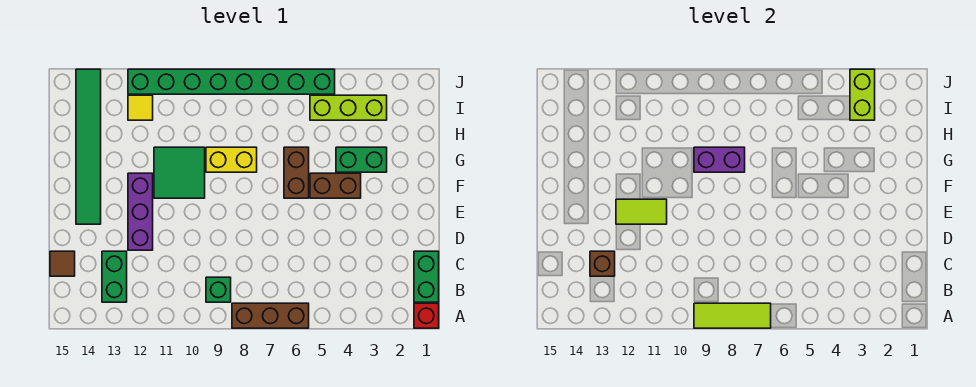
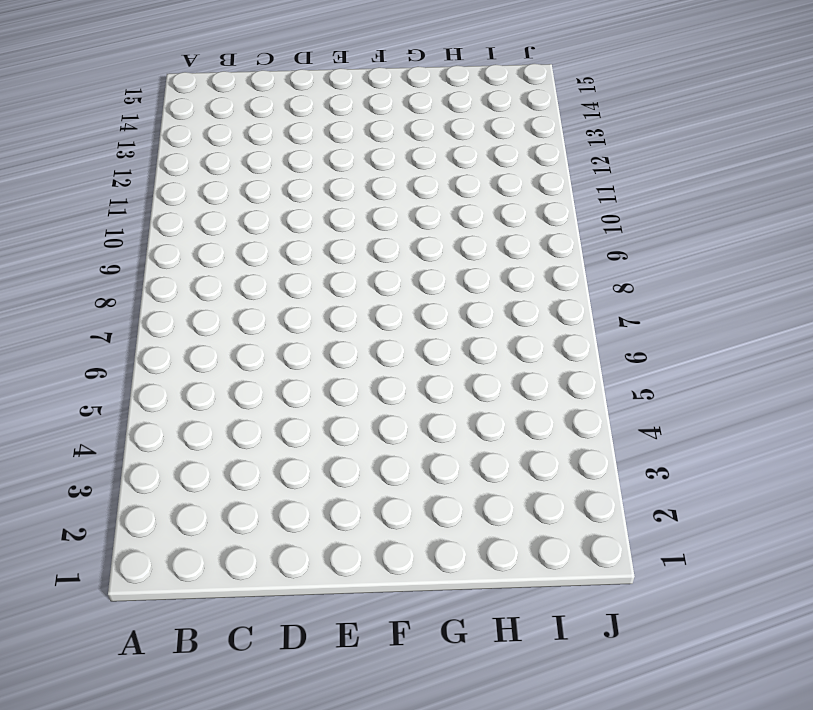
none -> red brick A1 level 1
none -> brown brick A6:A8 level 1
none -> green brick B1:C1 level 1

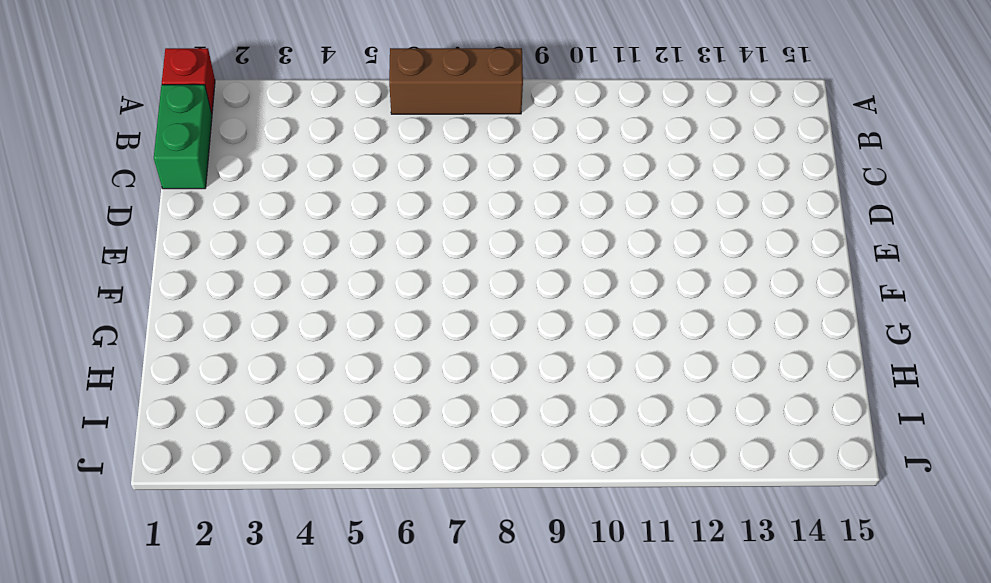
none -> green brick B9 level 1
none -> green brick B13:C13 level 1
none -> brown tile C15 level 1

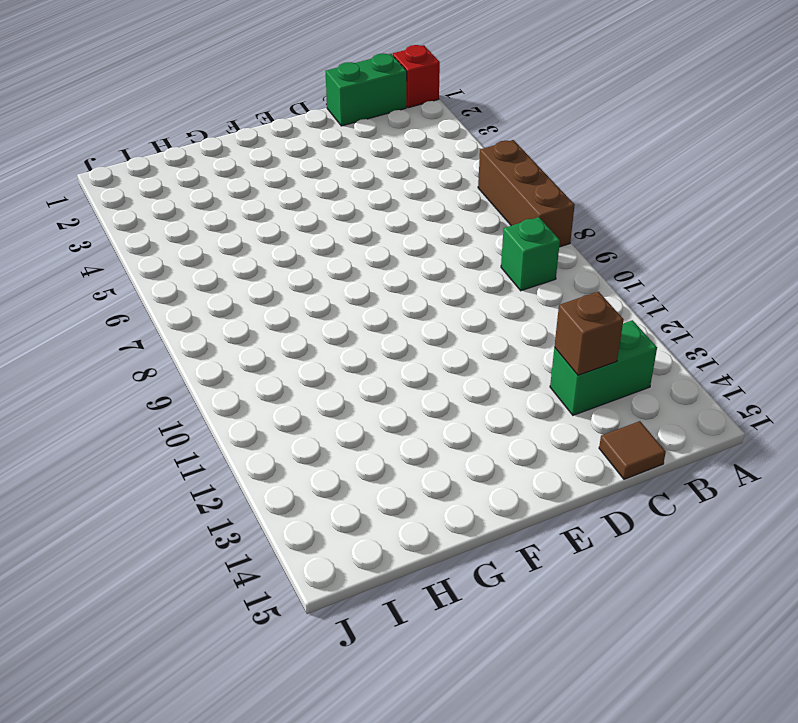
none -> purple brick D12:F12 level 1
none -> green tile E14:J14 level 1
none -> brown brick F4:F5 level 1

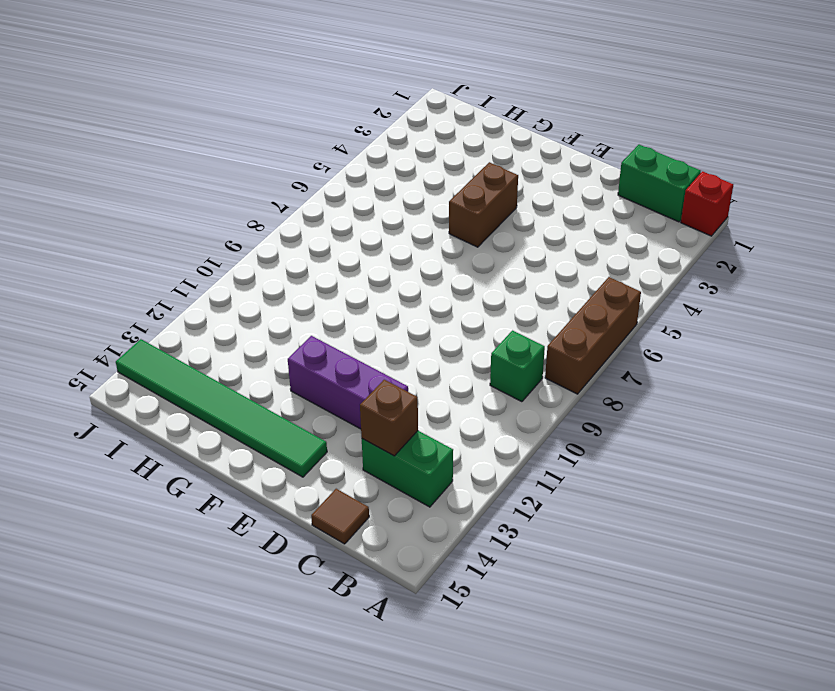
none -> brown brick F6:G6 level 1
none -> green tile F10:G11 level 1
none -> green brick G3:G4 level 1

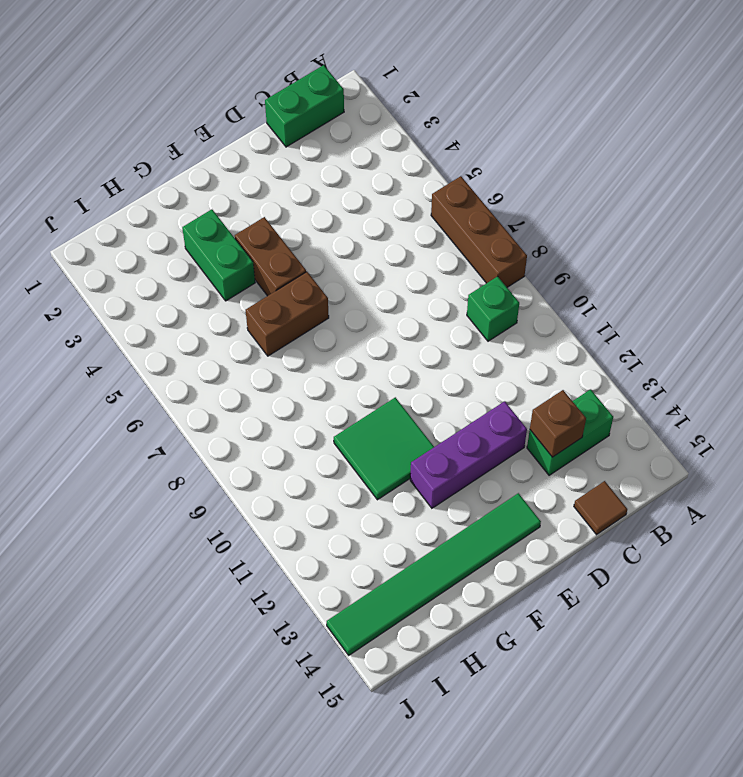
none -> red brick A1 level 1
none -> yellow brick G8:G9 level 1
none -> lime brick I3:I5 level 1

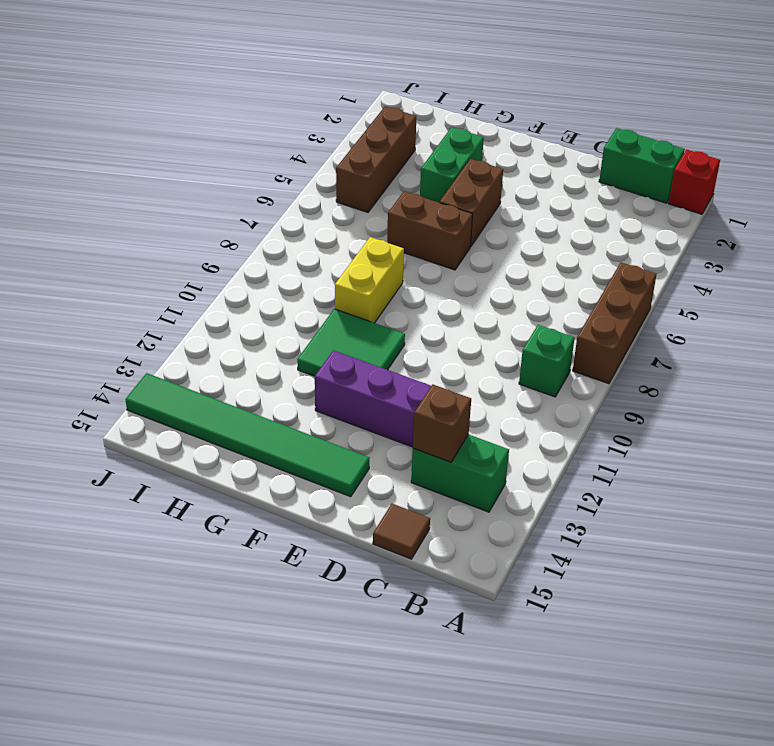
brown brick I3:I5 level 1 -> lime brick I3:I5 level 1
none -> yellow tile I12 level 1
none -> green brick J5:J12 level 1
none -> lime tile A7:A9 level 2

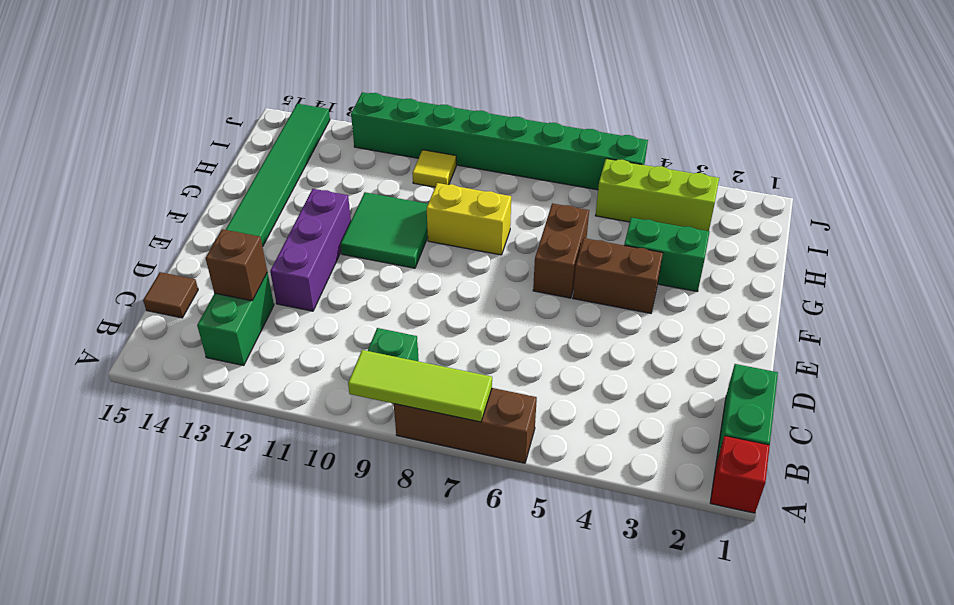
yellow tile I10 level 1 -> yellow tile I12 level 1
none -> lime tile E11:E12 level 2
none -> purple brick G8:G9 level 2
none -> lime brick I3:J3 level 2

